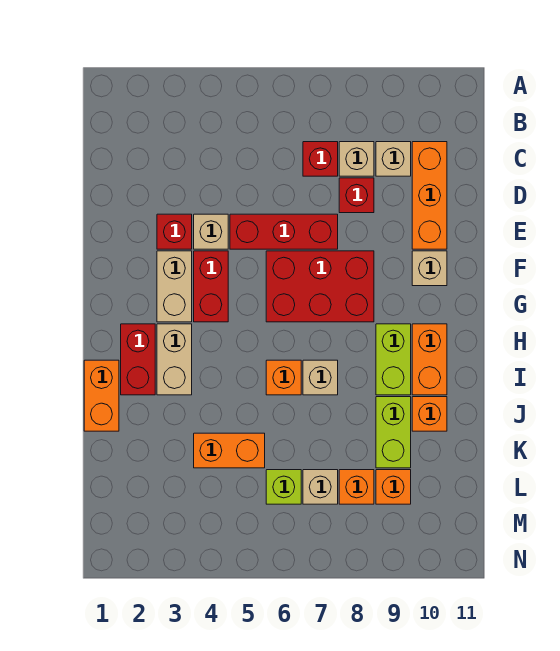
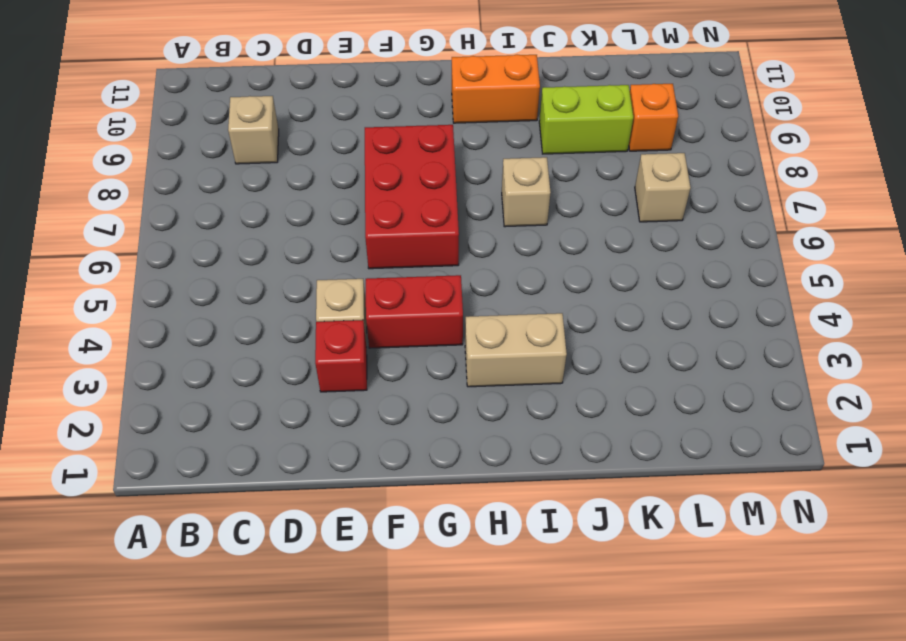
none -> red brick C7 level 1
none -> tan brick C8 level 1
none -> orange brick C10:E10 level 1

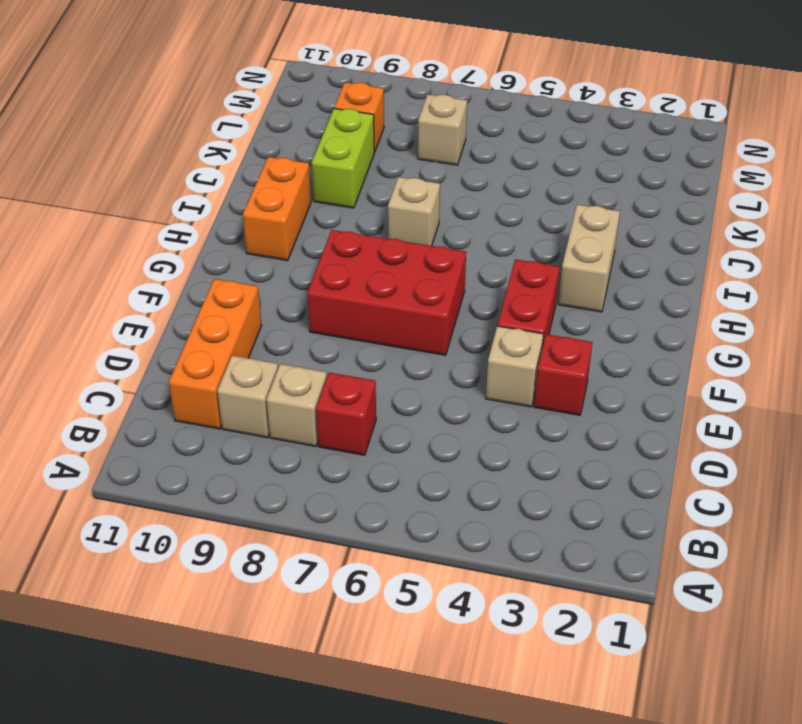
none -> red brick D8 level 1
none -> red brick E5:E7 level 1
none -> tan brick F3:G3 level 1

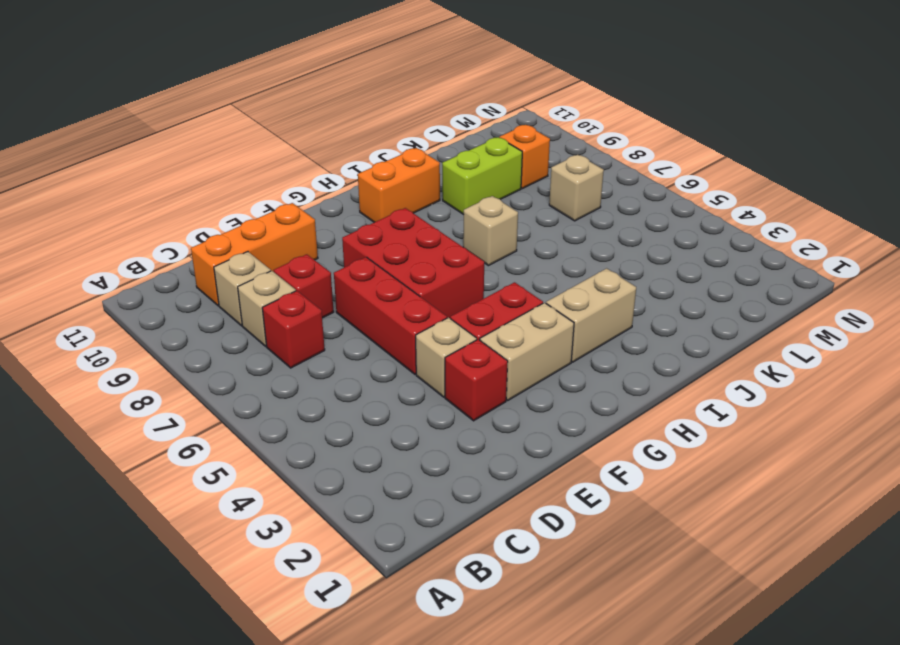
none -> tan brick F10 level 1
none -> red brick H2:I2 level 1
none -> lime brick H9:I9 level 1

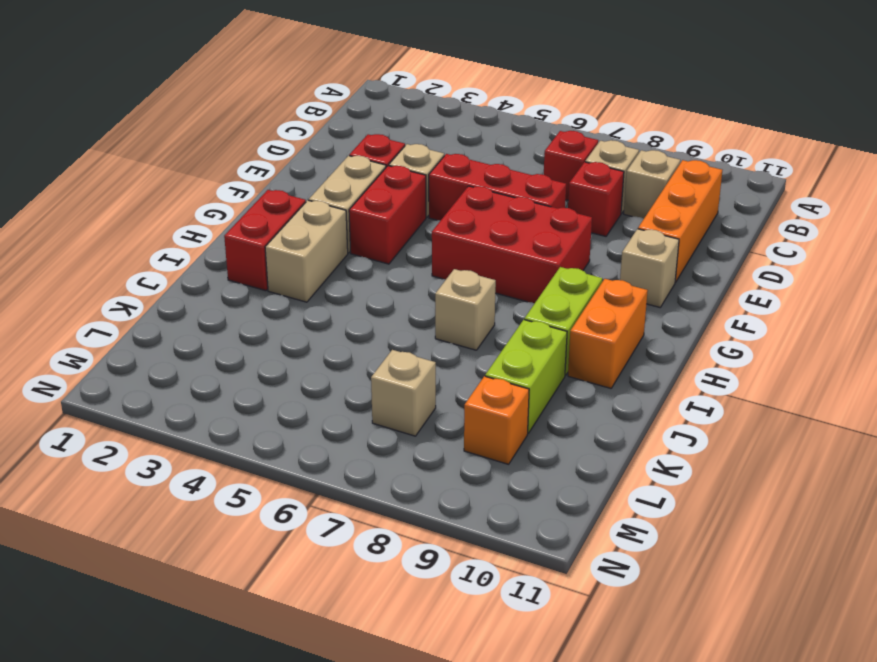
none -> orange brick I1:J1 level 1
none -> orange brick I6 level 1
none -> orange brick J10 level 1

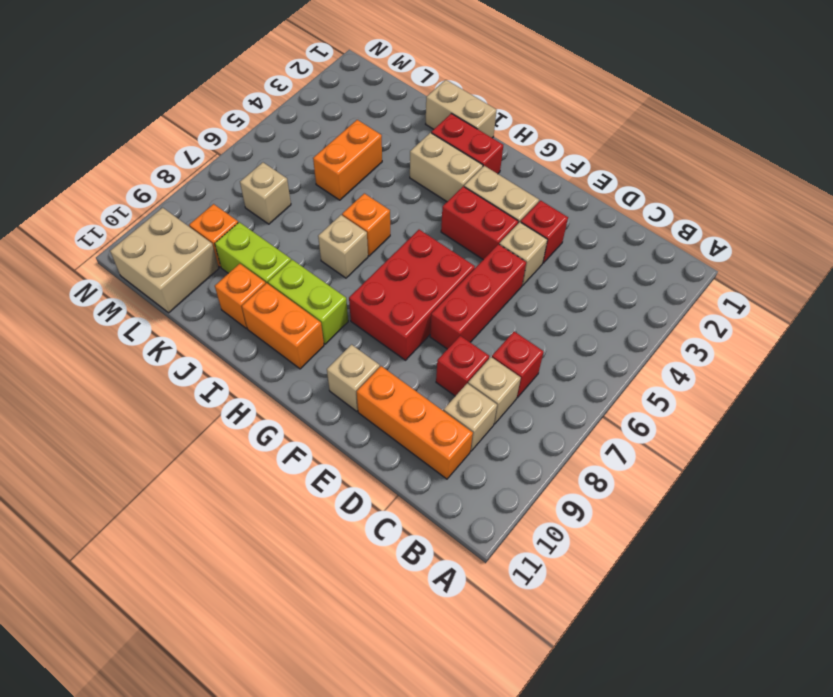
tan brick I1:J1 level 1 -> orange brick I1:J1 level 1
tan brick L10:M11 level 1 -> none
none -> lime brick L6 level 1
none -> orange brick L8 level 1

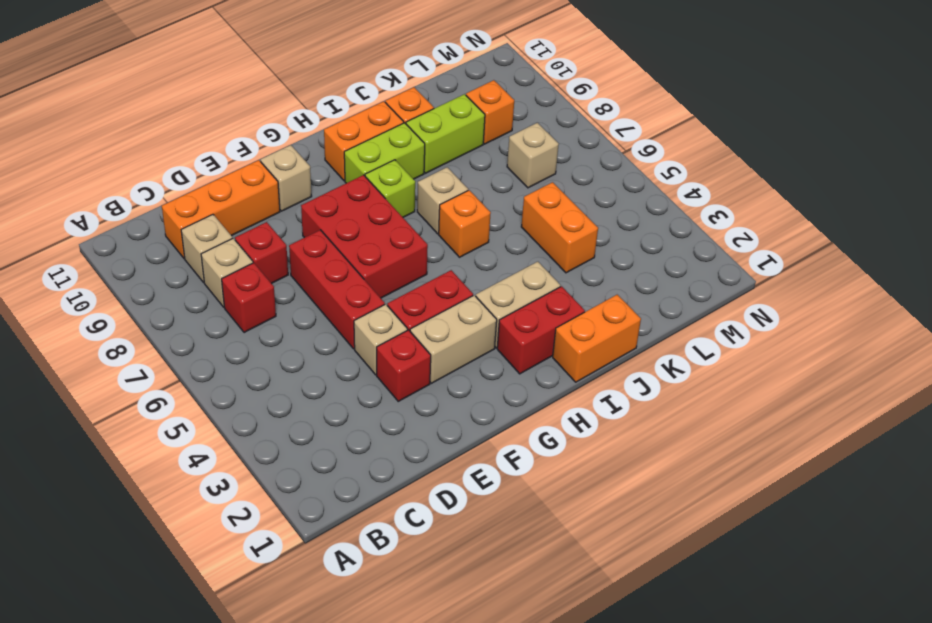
lime brick H8 level 1 -> lime brick L6 level 1
none -> orange brick L8 level 1

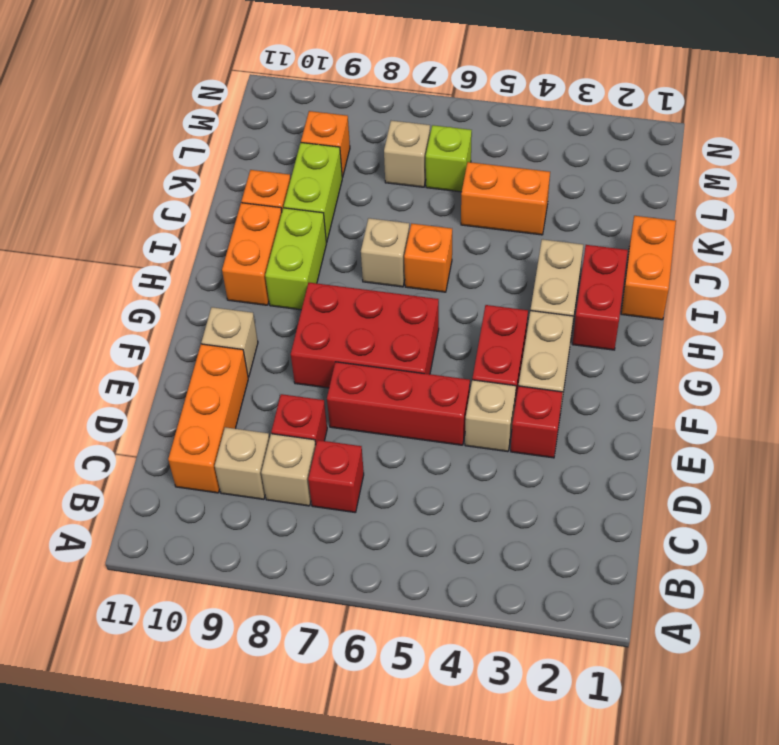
none -> orange brick L8 level 1

